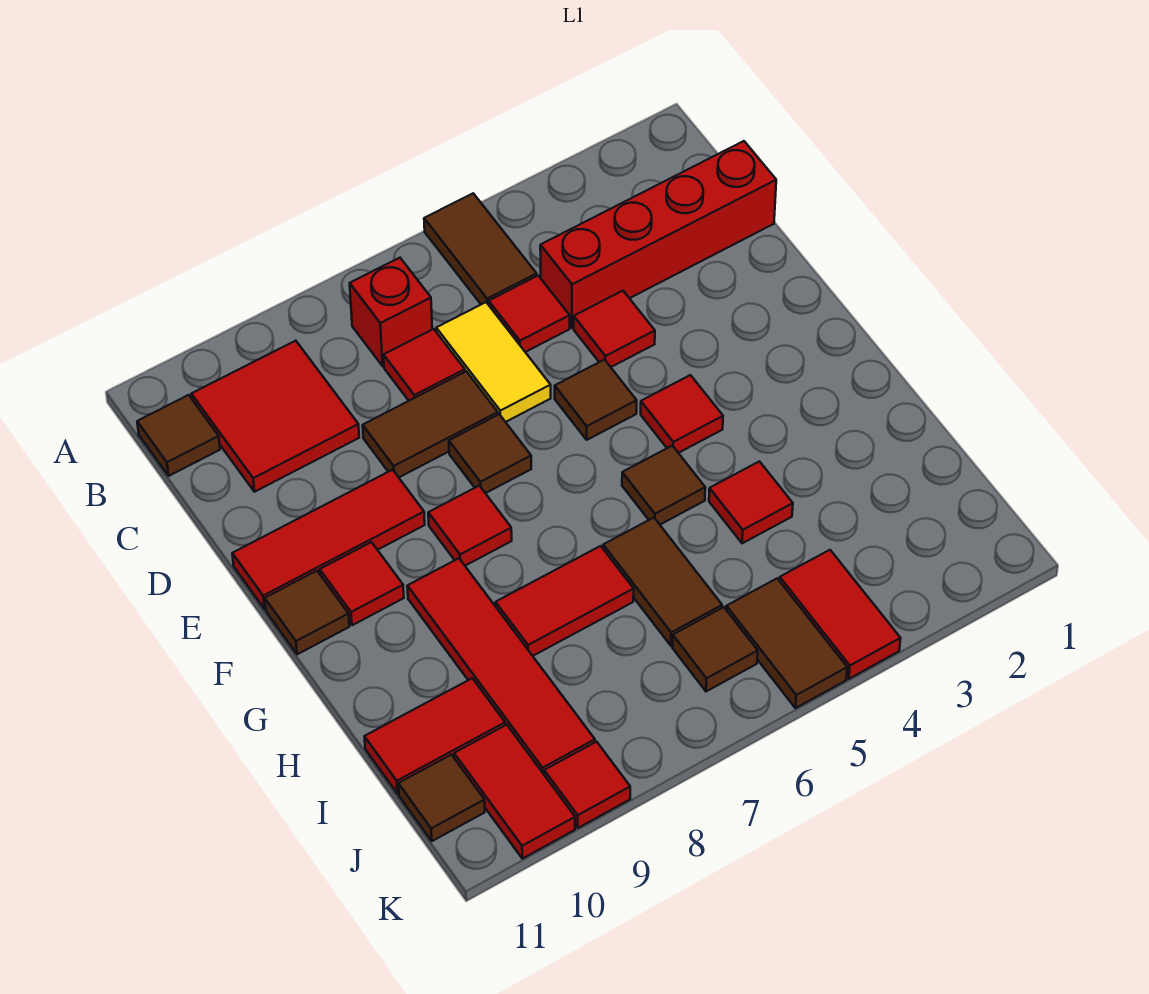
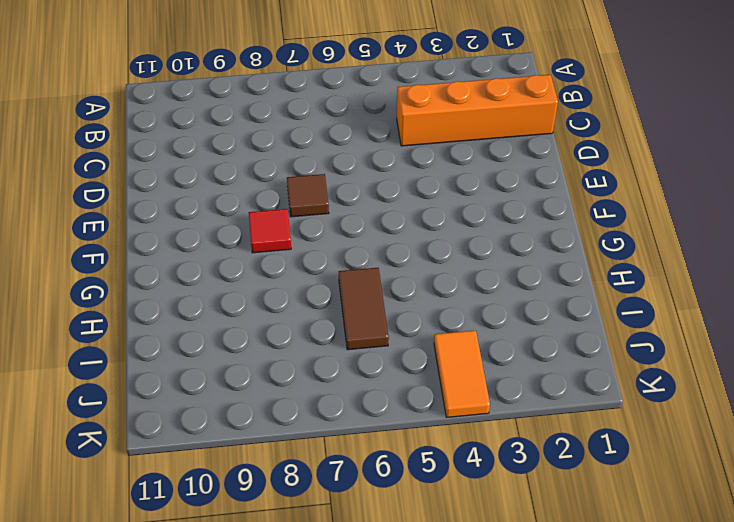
orange brick C1:C4 level 1 -> red brick C1:C4 level 1
orange tile J4:K4 level 1 -> red tile J4:K4 level 1
none -> brown tile A5:B5 level 1
none -> red brick B7 level 1
none -> red tile B9:C10 level 1

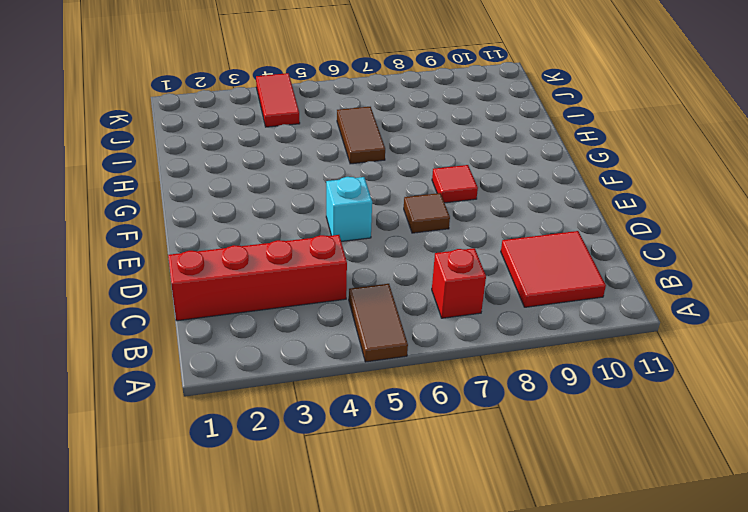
cyan brick E5 level 1 -> brown tile E5 level 1
none -> brown tile B11 level 1
none -> red tile C5 level 1
none -> yellow tile C6:D6 level 1

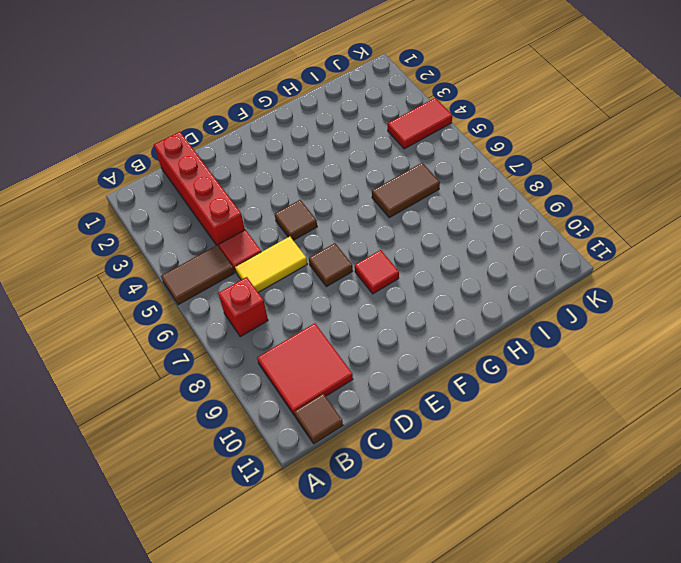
none -> red tile C7 level 1
none -> red tile D4 level 1
none -> brown tile D7:D8 level 1

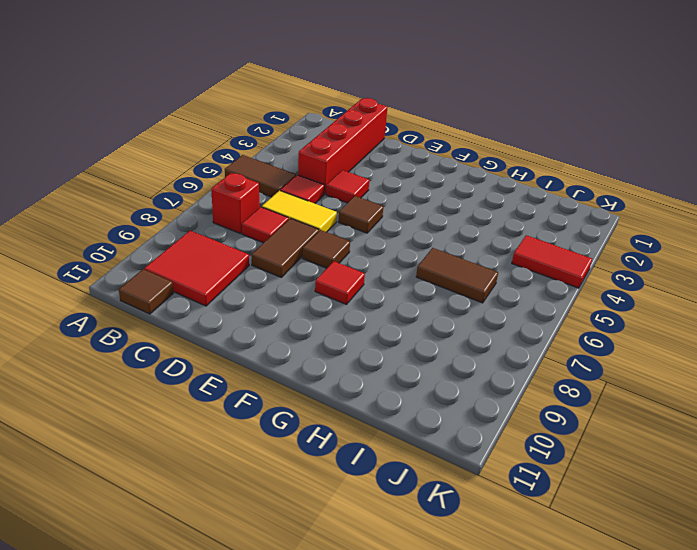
none -> red tile E9:E11 level 1
none -> red tile F4 level 1
none -> red tile F10 level 1

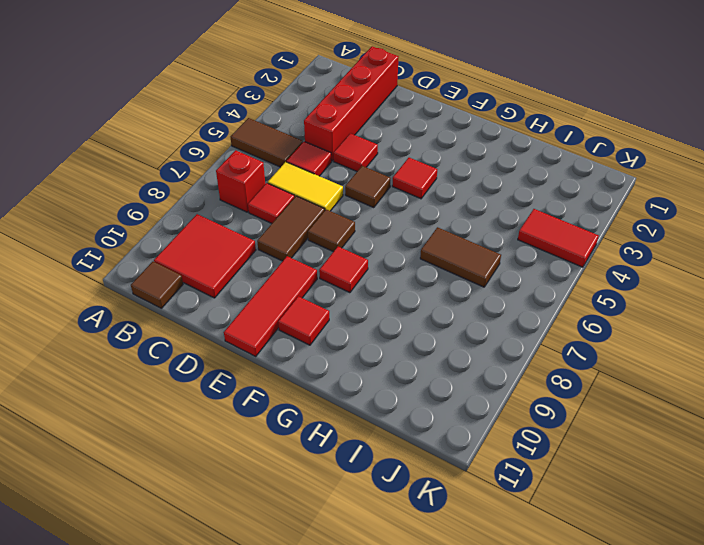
none -> brown tile F11 level 1
none -> brown tile G5 level 1
none -> red tile G9:J9 level 1

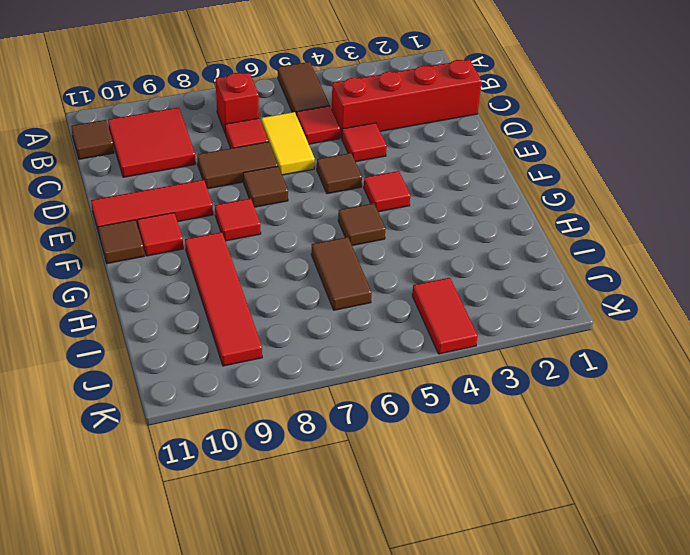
none -> red tile H4 level 1
none -> red tile H7:H8 level 1
none -> red tile I10:I11 level 1

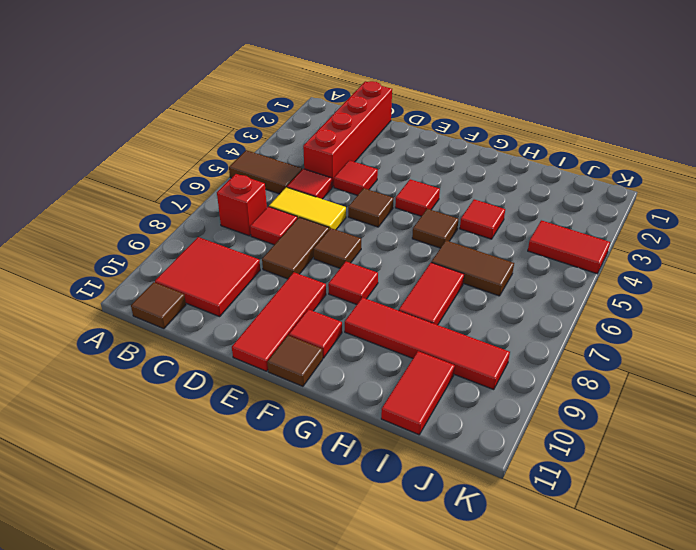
none -> brown tile J5:K5 level 1
none -> brown tile J6 level 1
none -> red tile J10:K10 level 1

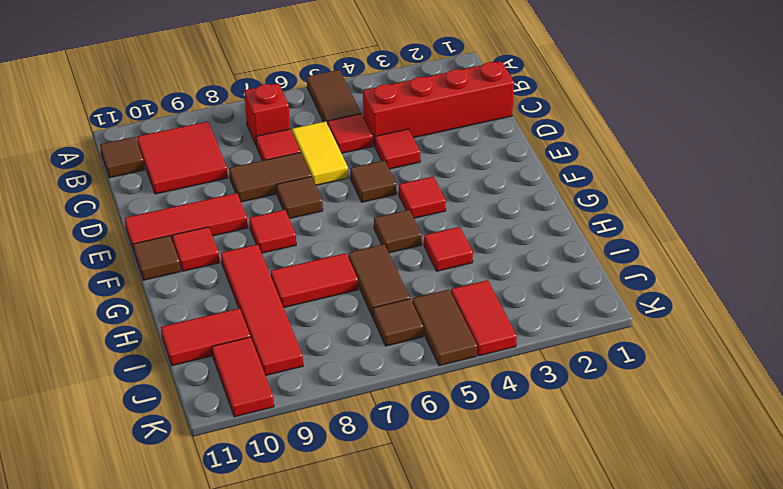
none -> brown tile J11 level 1
none -> red tile K9 level 1

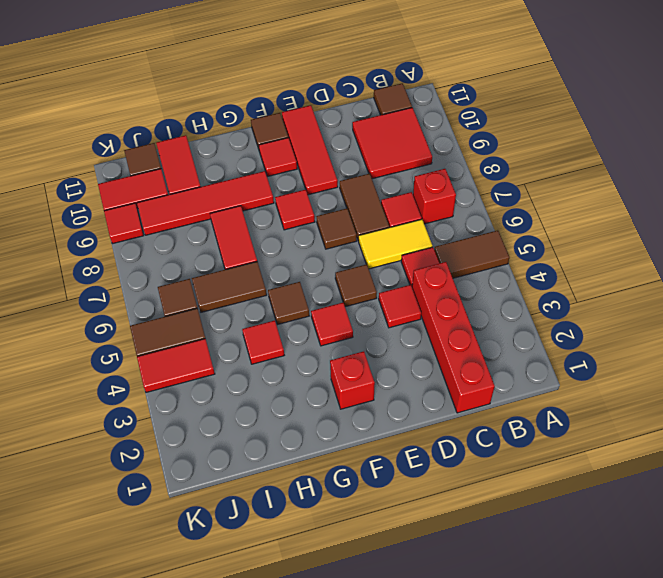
red brick F2 level 1 -> none

